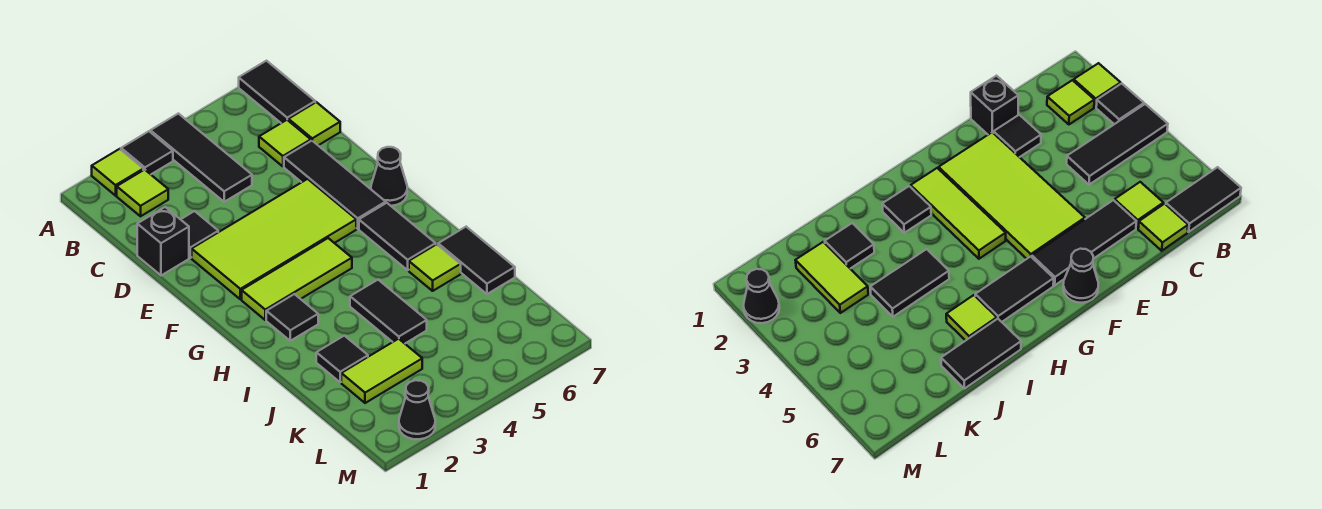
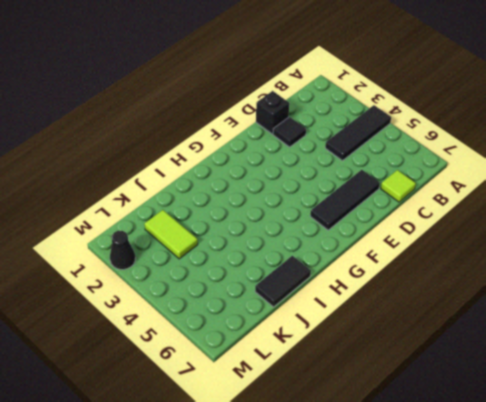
none -> lime tile A2 level 1
none -> black tile A3 level 1
none -> black tile A7:B7 level 1

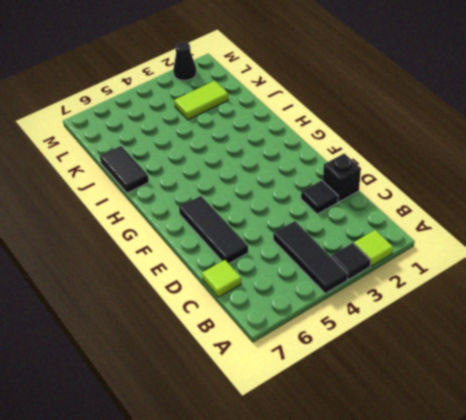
none -> black tile A7:B7 level 1
none -> lime tile B2 level 1
none -> lime tile C6 level 1

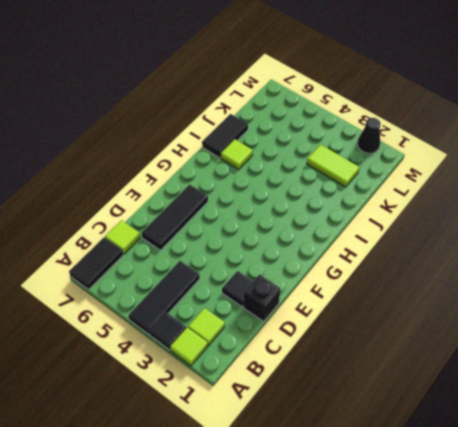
none -> lime tile C6 level 1
none -> lime tile E2:F5 level 1
none -> black cone F7 level 1

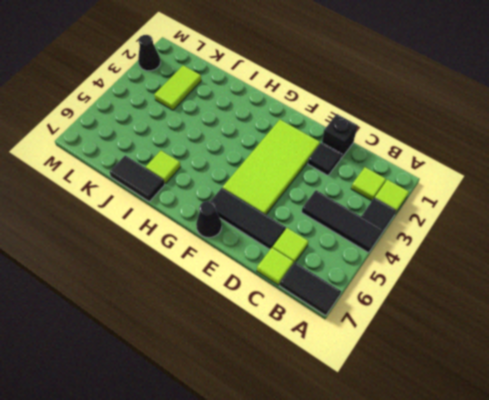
none -> lime tile G2:G4 level 1
none -> black tile G6:H6 level 1
none -> black tile H2 level 1

